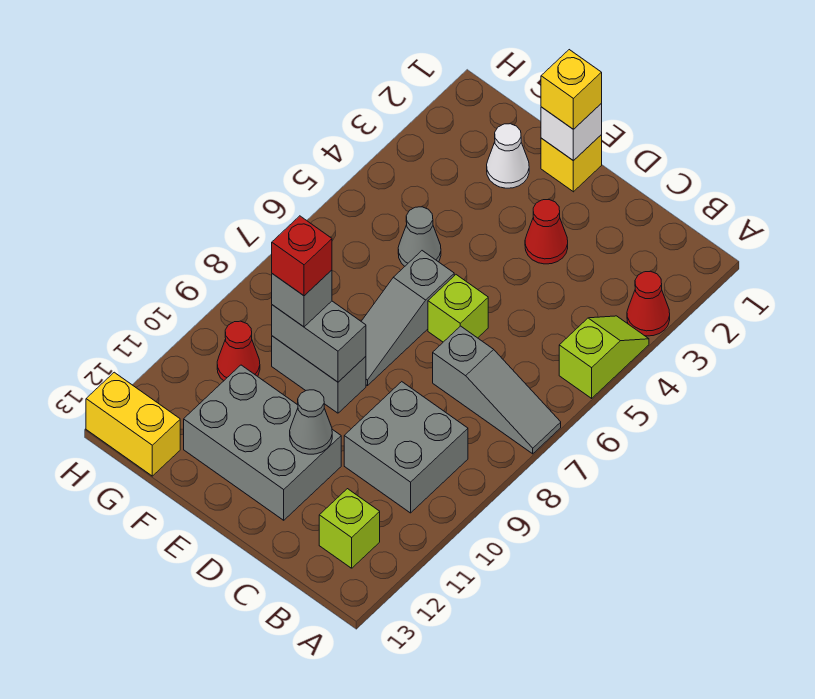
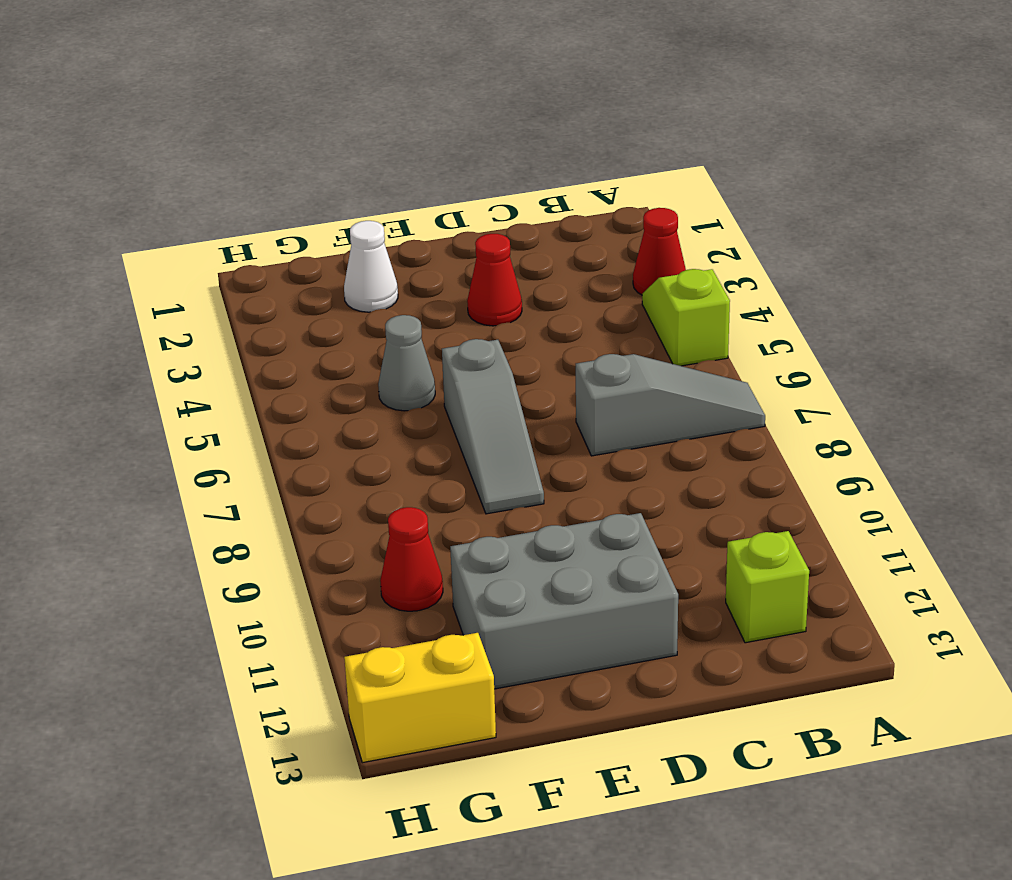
none -> grey brick B9:C10 level 1
none -> lime brick D6 level 1
none -> yellow brick E1 level 1

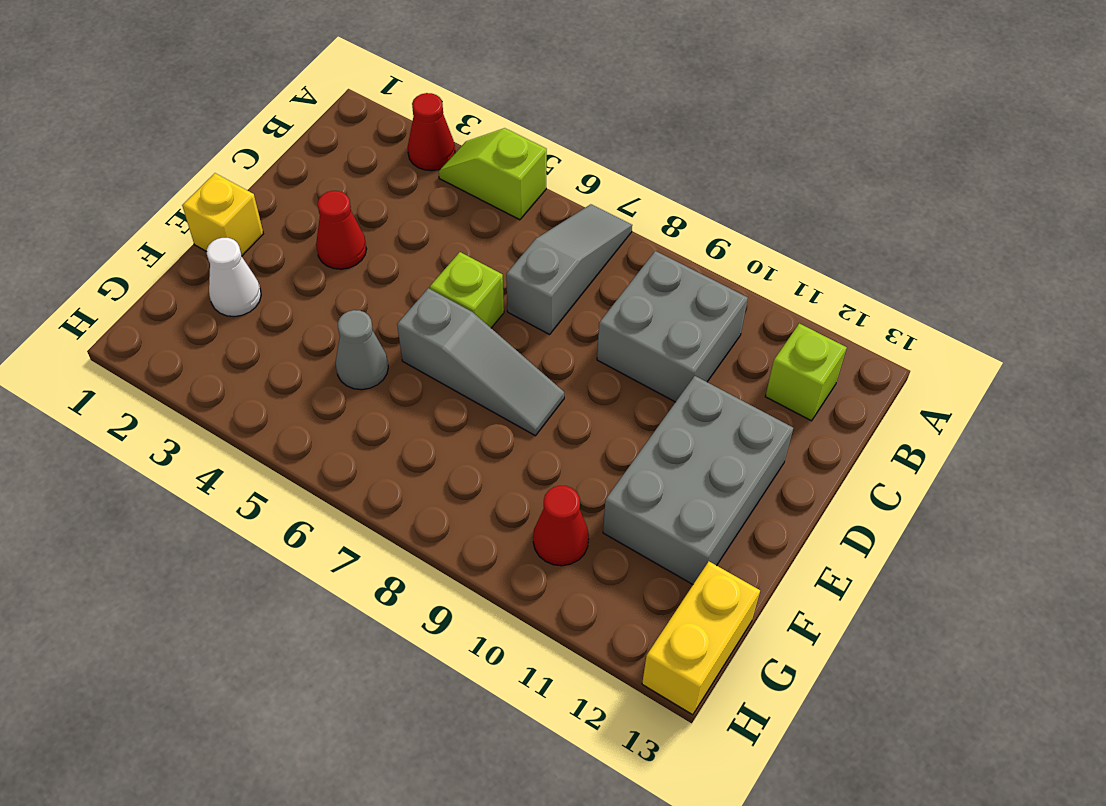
none -> grey brick E9:F9 level 1
none -> grey cone D11 level 2
none -> white brick E1 level 2

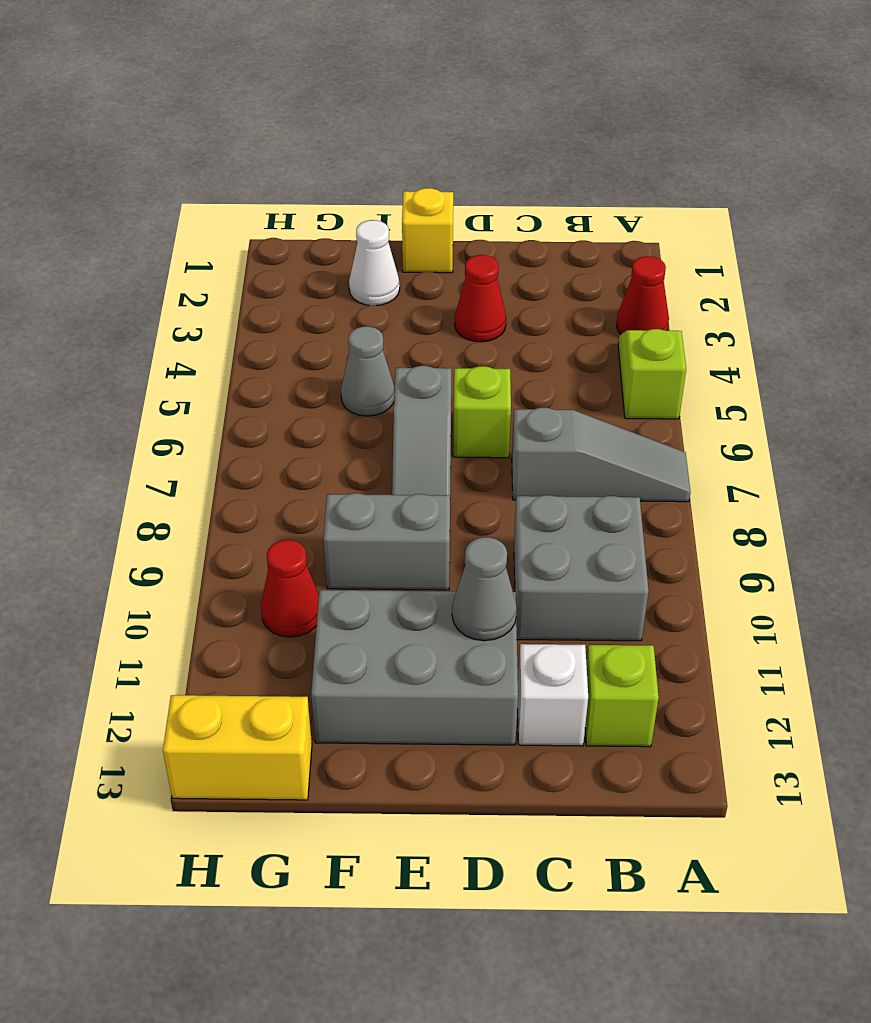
white brick C12 level 1 -> white brick E1 level 2
none -> grey brick E9:F9 level 2
none -> yellow brick E1 level 3
none -> grey brick F9 level 3

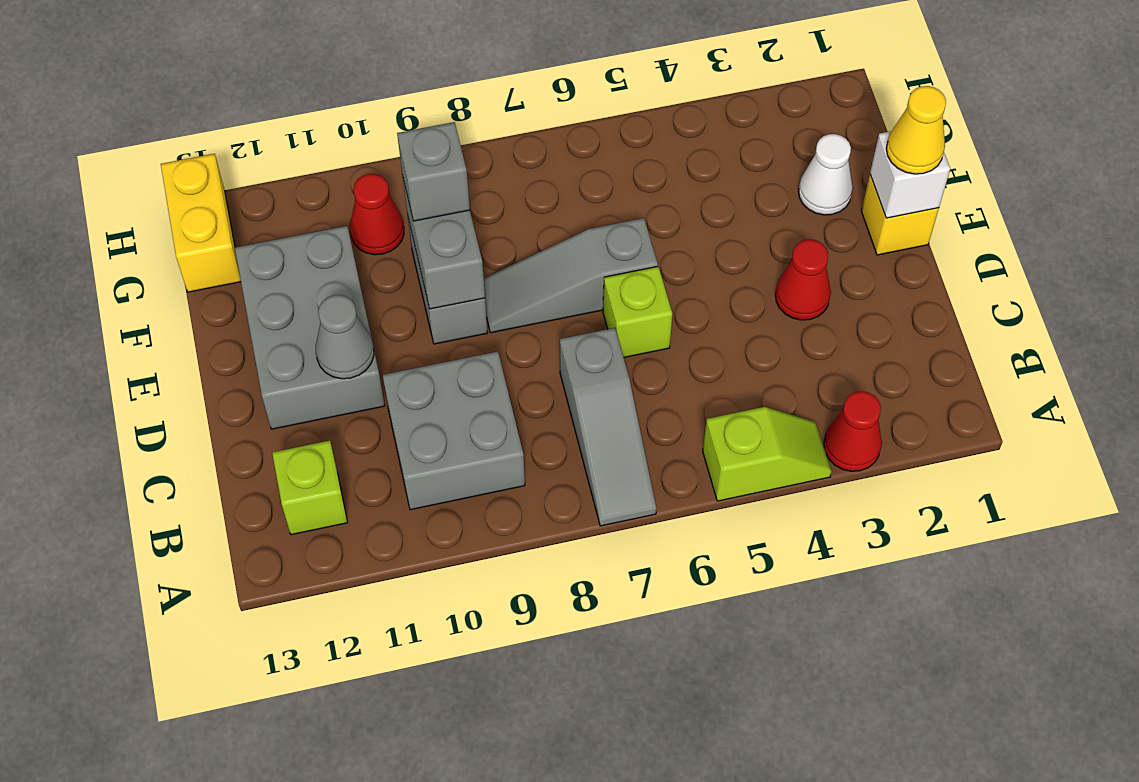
yellow cone E1 level 3 -> yellow brick E1 level 3
none -> grey cone F5 level 1
none -> red brick F9 level 4

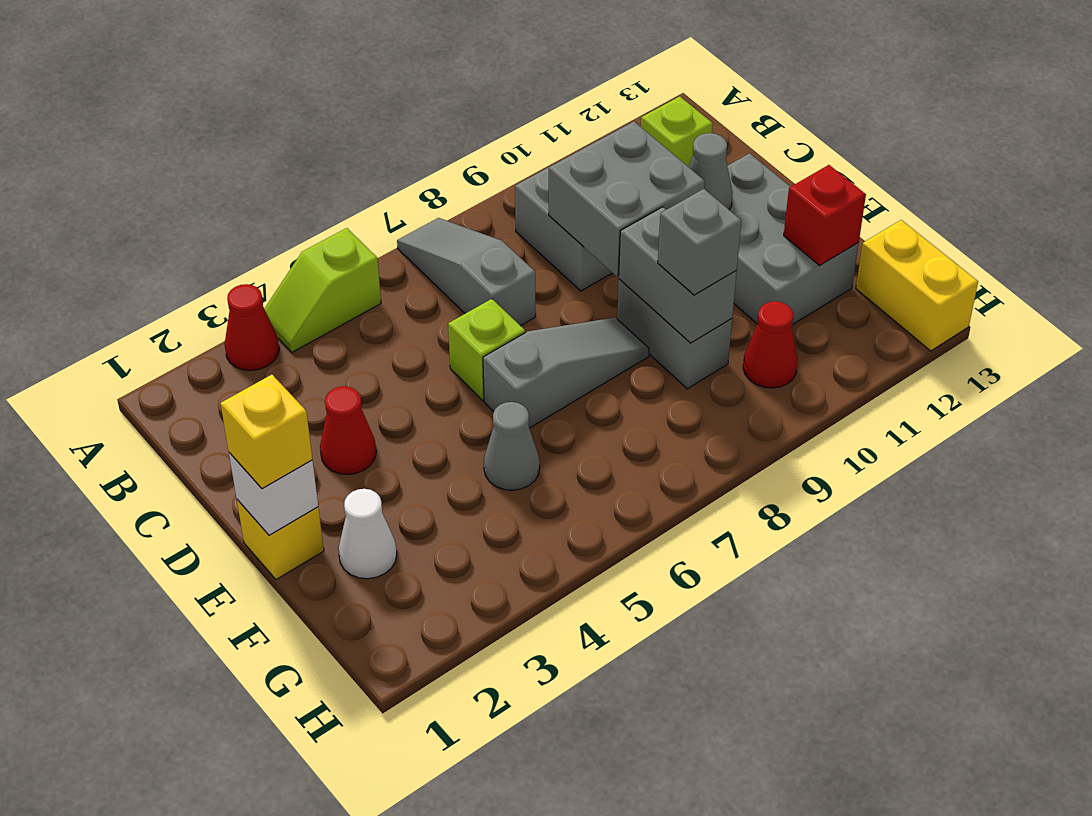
grey brick C9:D10 level 2 -> none
red brick F12 level 2 -> red brick F9 level 4

